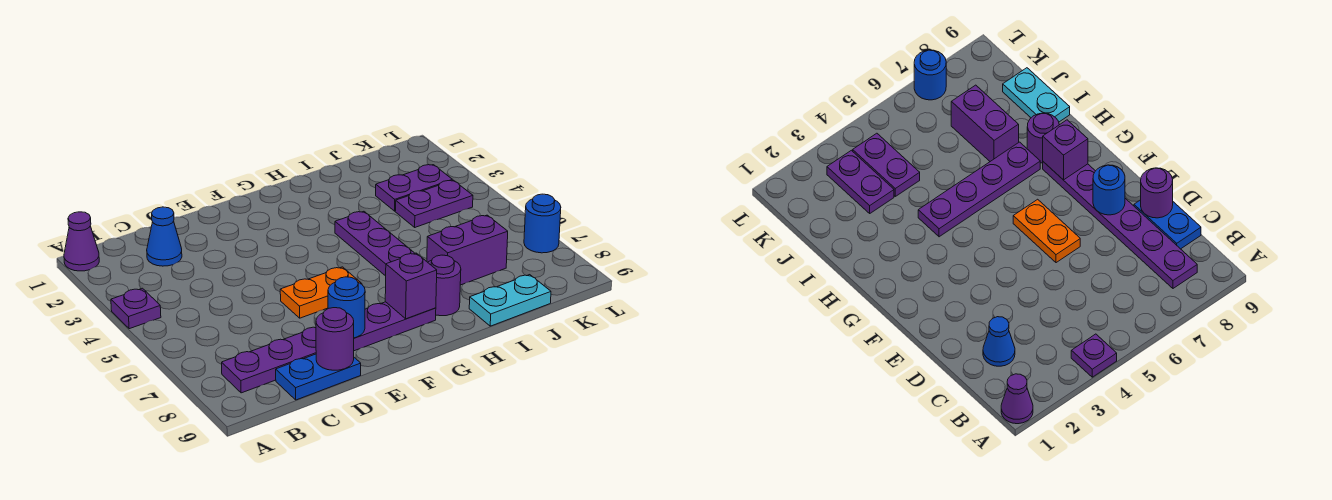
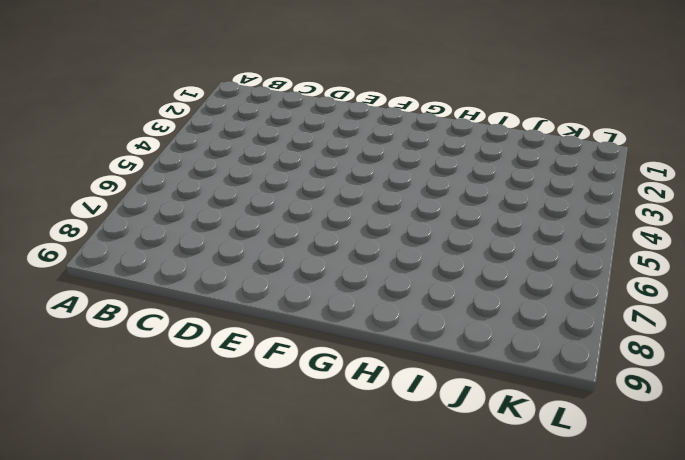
none -> purple cone A1 level 1
none -> purple plate A4 level 1
none -> purple plate B8:G8 level 1

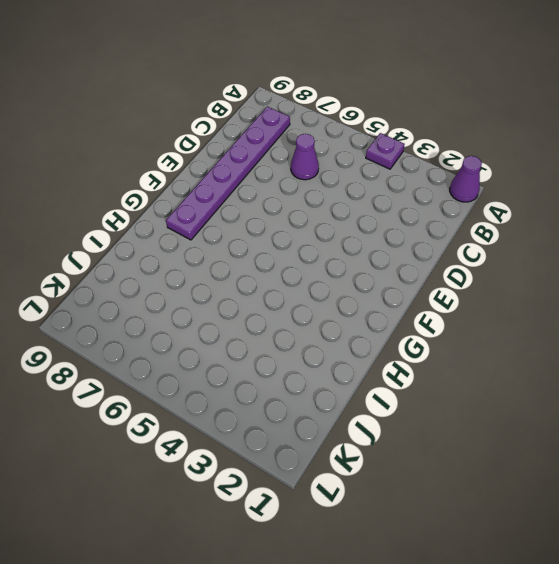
purple cone C6 level 1 -> none
none -> blue cone C2 level 1
none -> blue plate C9:D9 level 1
none -> orange plate E6:F6 level 1

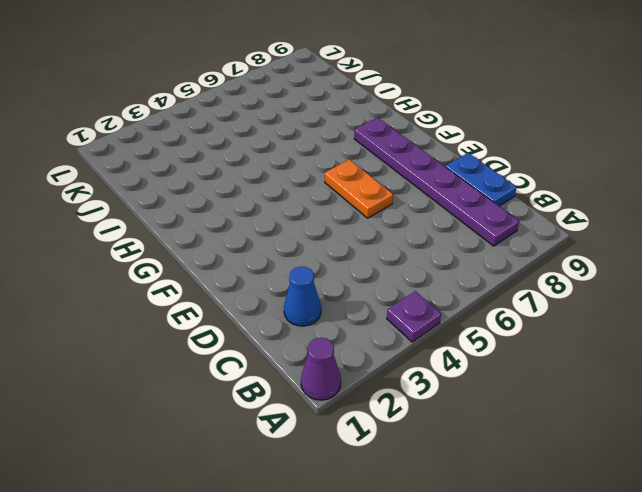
none -> purple plate H4:H7 level 1
none -> purple round brick H8 level 1
none -> purple brick I7:J7 level 1

